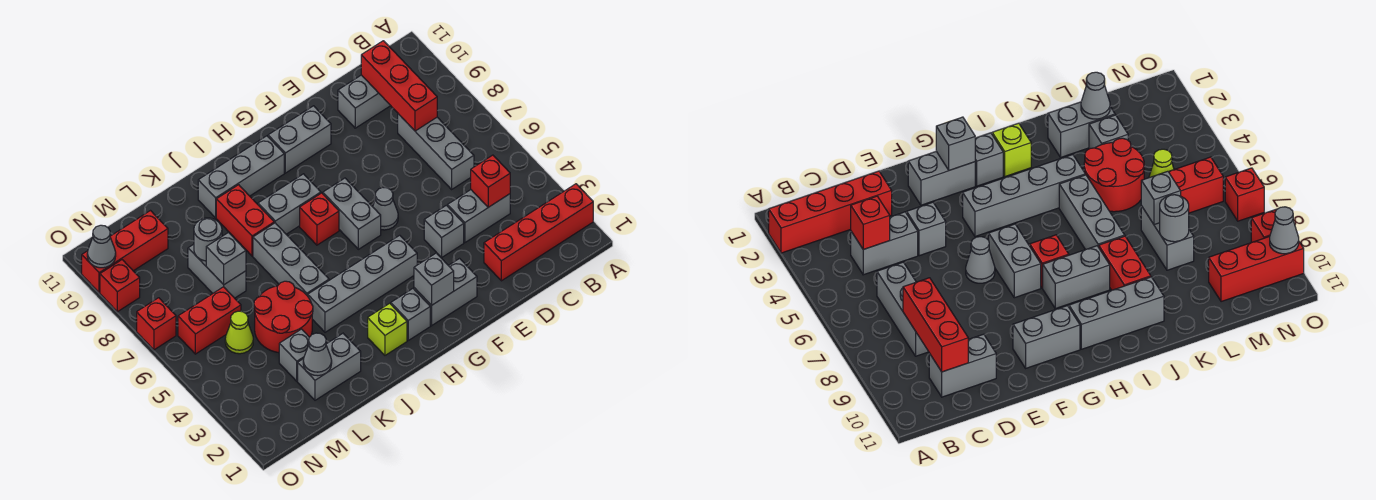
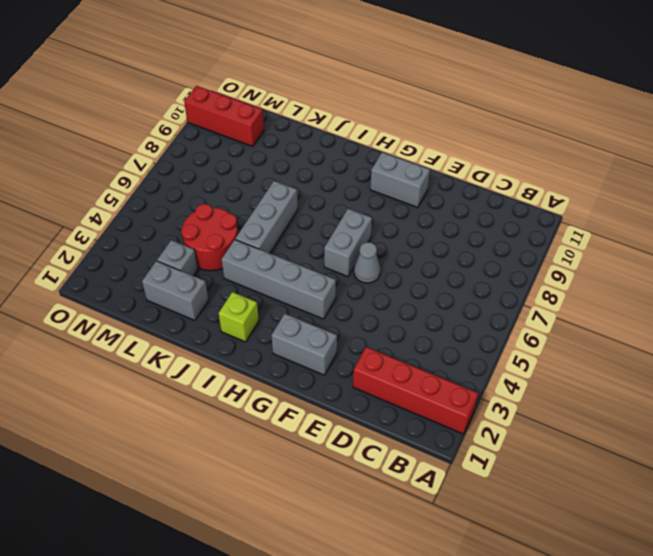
none -> grey brick C4:D4 level 1
none -> grey brick C6:C8 level 1
none -> grey brick C10:D10 level 1
none -> grey brick E4 level 1

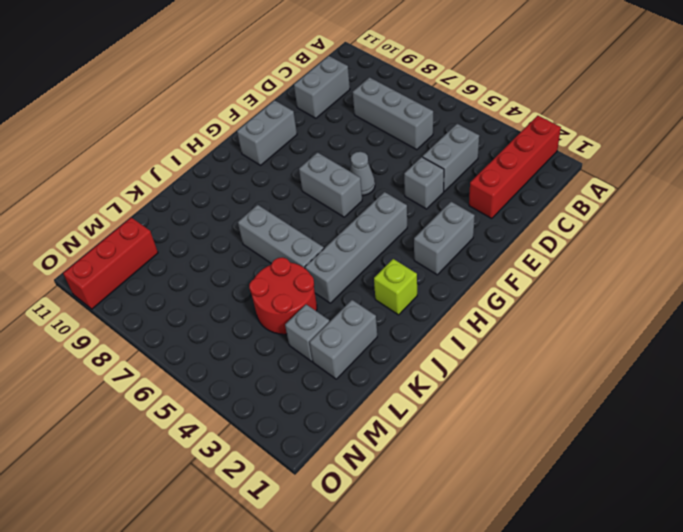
none -> grey brick H2 level 1
none -> red brick H7 level 1
none -> grey brick H8:I8 level 1
none -> grey brick H10:J10 level 1

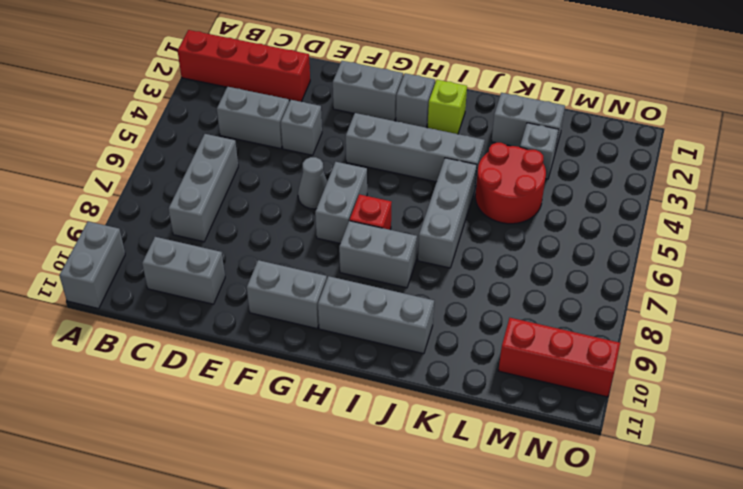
grey brick A10:A11 level 1 -> grey brick L7:L8 level 1
none -> red brick J8:J9 level 1
none -> lime cone M5 level 1
none -> red brick M6:N6 level 1
none -> red brick O7 level 1

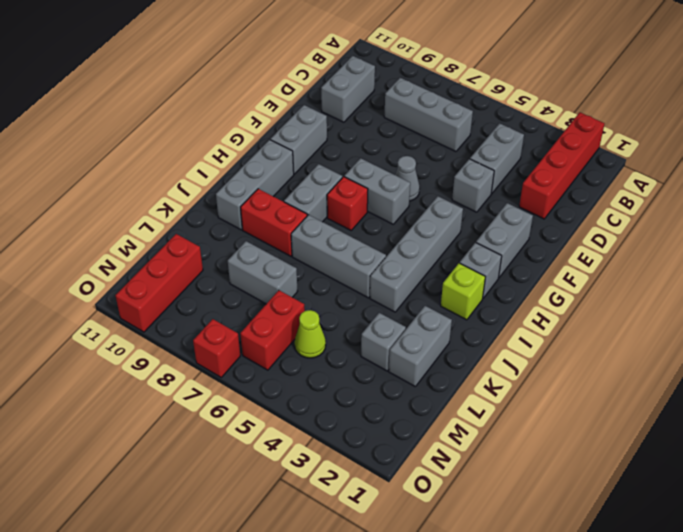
none -> red round brick K4:L5 level 1
none -> red brick O9 level 1
none -> red brick C4 level 2
none -> red brick C8:C10 level 2

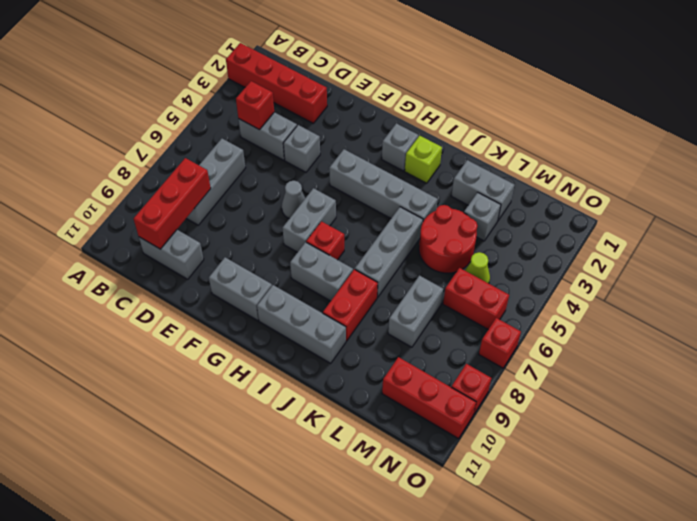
none -> grey brick F2:G2 level 1
none -> grey brick G2 level 2
none -> grey cone L2 level 2
none -> grey brick L7 level 2

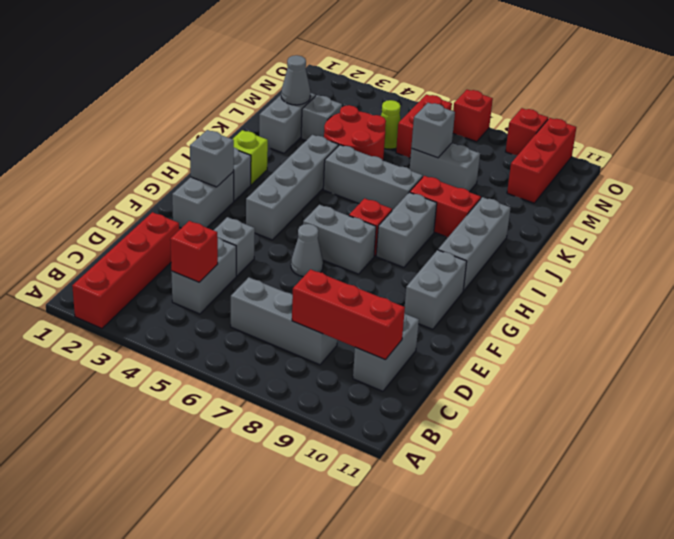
none -> grey round brick L8 level 2
none -> grey cone O10 level 2

